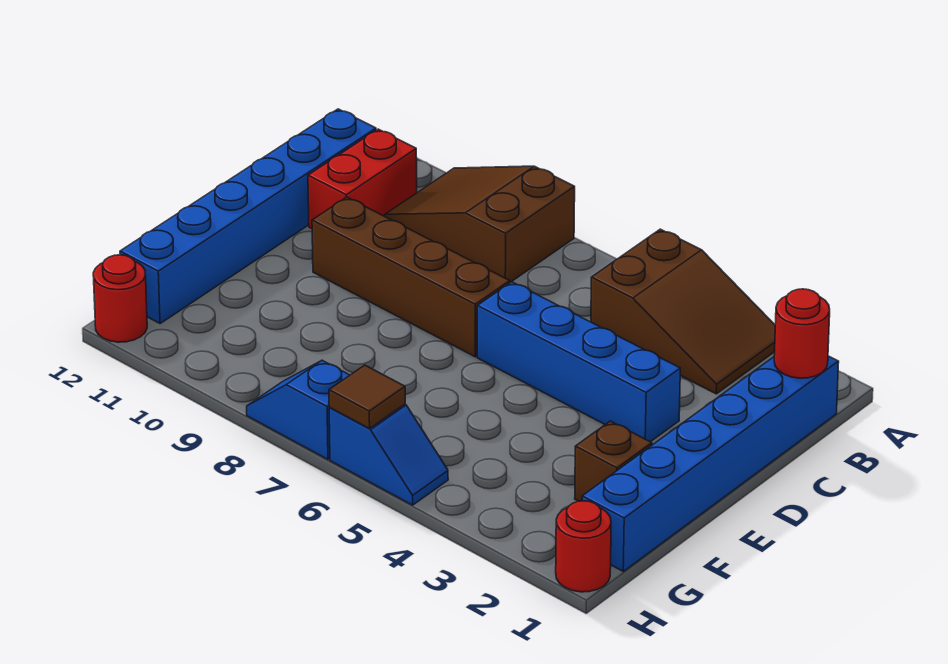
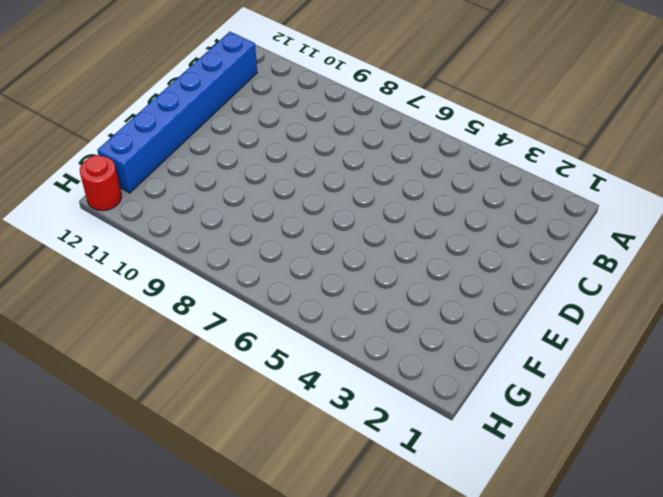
none -> brown slope A3:B5 level 1 top 5
none -> brown slope A8:B10 level 1 top 8
none -> blue brick B1:G1 level 1

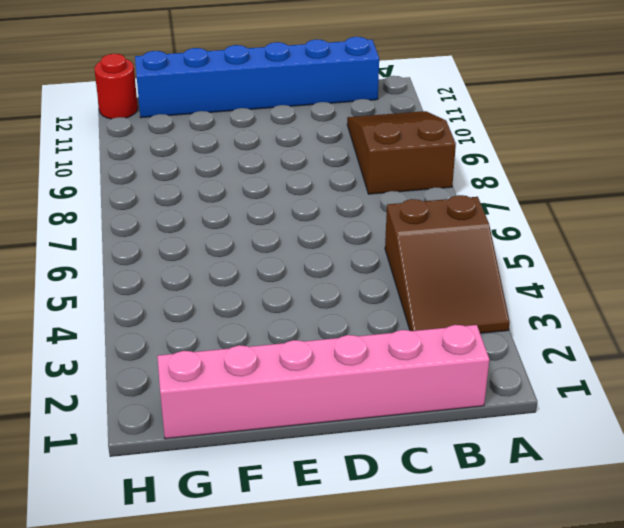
pink brick B1:G1 level 1 -> blue brick B1:G1 level 1
none -> red brick B11:C11 level 1
none -> blue brick D3:D6 level 1
none -> brown brick D7:D10 level 1

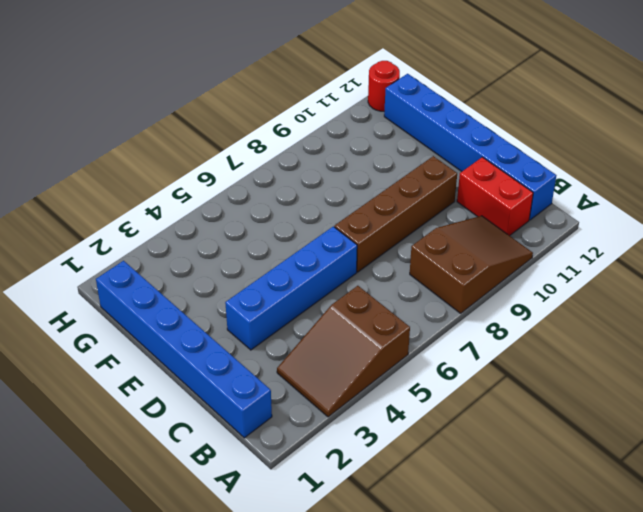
none -> brown brick F2 level 1
none -> red round brick H1 level 1
none -> blue slope H5:H6 level 1 top 6

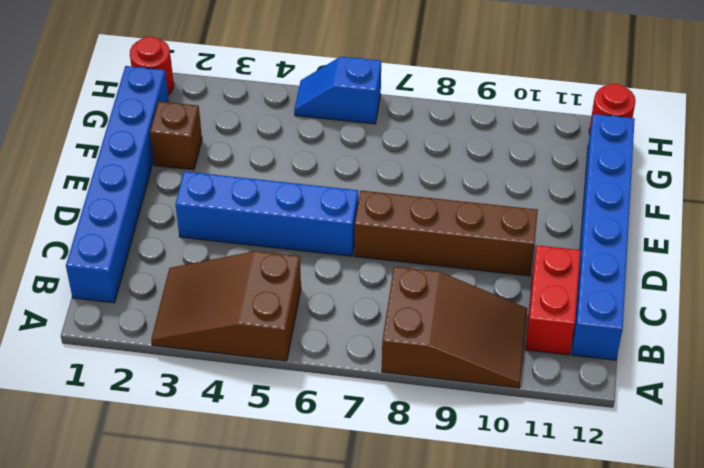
none -> blue slope H7:H8 level 1 top 7
none -> red round brick B1 level 2
none -> brown tile H6 level 2

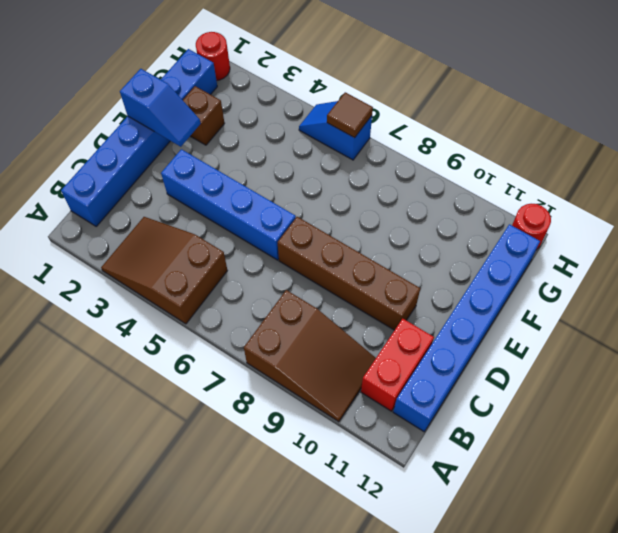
blue slope E1:E2 level 2 top 1 -> blue slope H7:H8 level 1 top 7
none -> red round brick B1 level 2

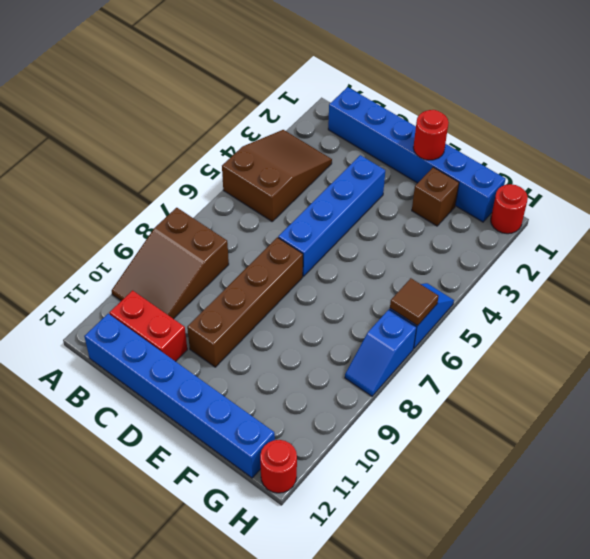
red round brick E1 level 2 -> red round brick B1 level 2

